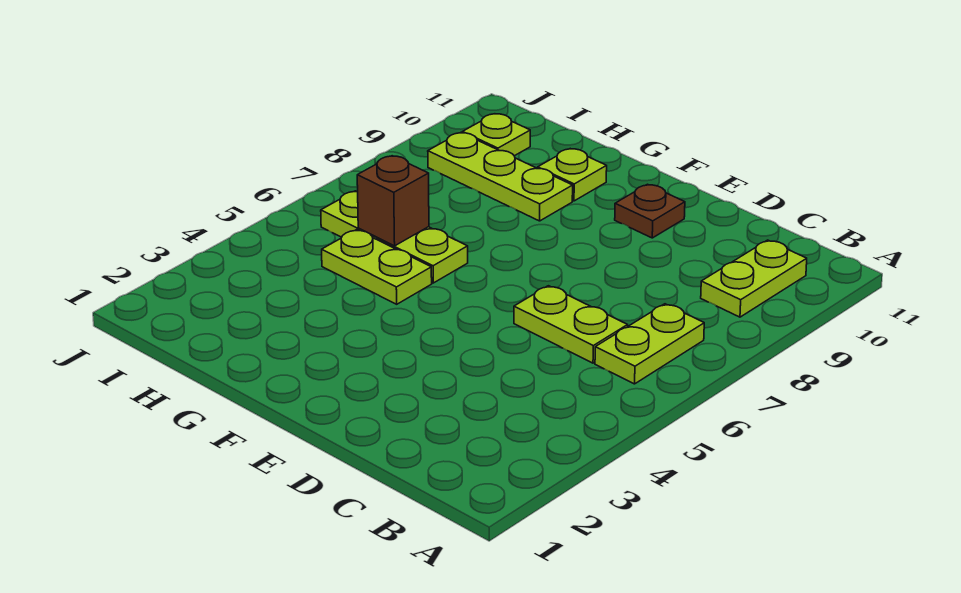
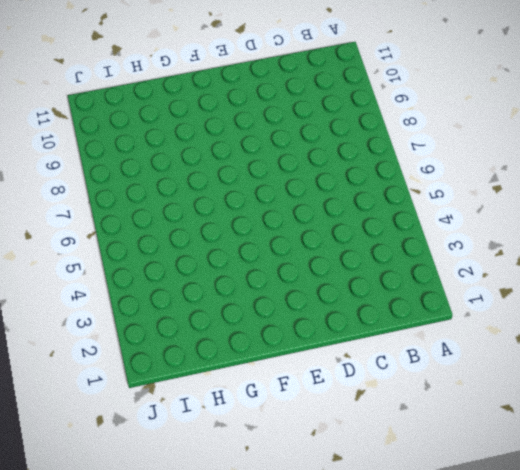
none -> lime plate B6:B7 level 1
none -> lime plate B9:B10 level 1

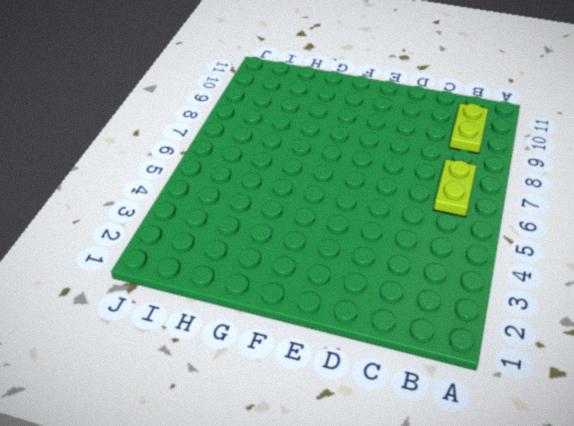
none -> lime plate C6:D6 level 1
none -> brown plate E10 level 1

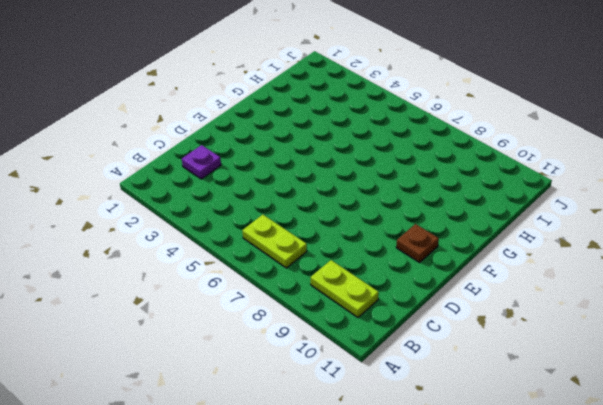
purple plate C2 level 1 -> none
none -> lime plate C6:D6 level 1
none -> lime plate G5:H5 level 1

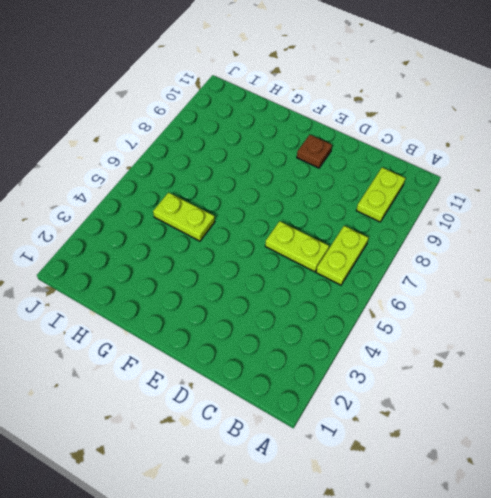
none -> lime plate G6:I6 level 1
none -> lime plate G9:I9 level 1

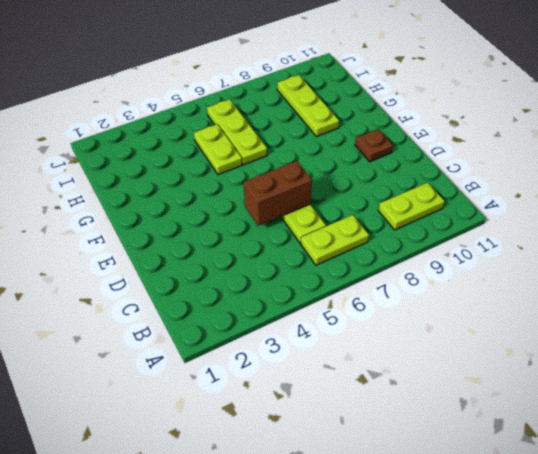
brown brick D5:D6 level 2 -> none
none -> lime plate G10 level 1
none -> lime plate I10 level 1

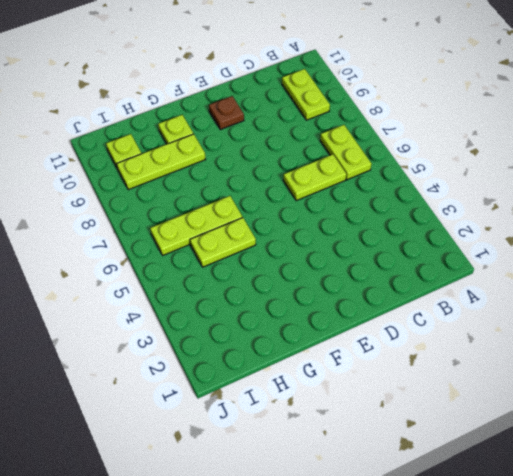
none -> brown brick H6 level 2

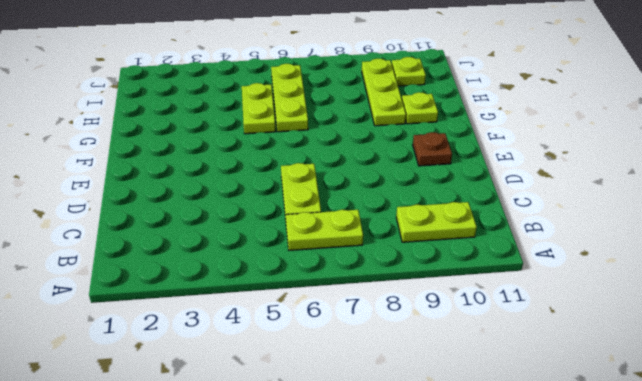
none -> brown brick H6 level 2

